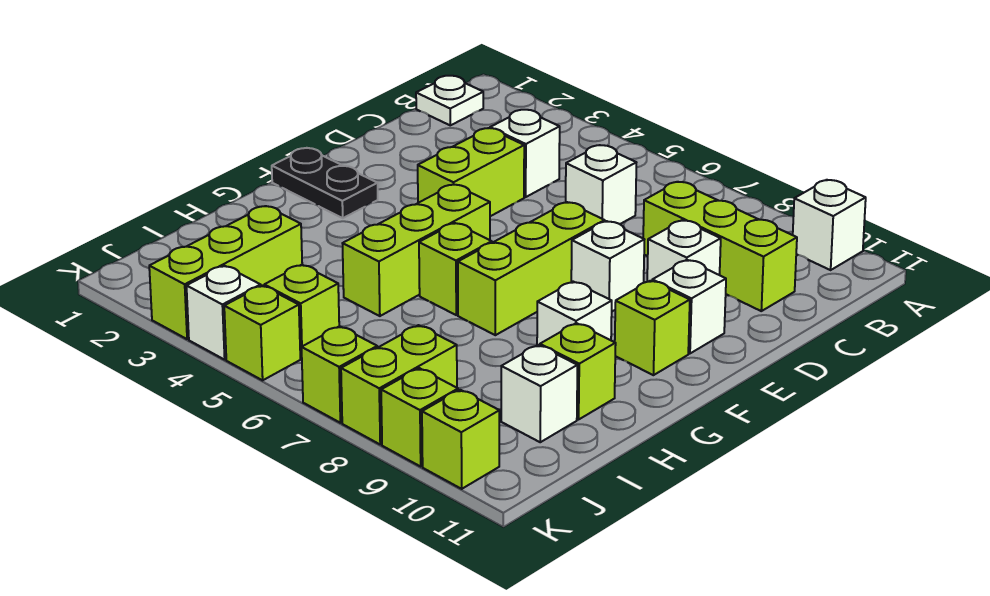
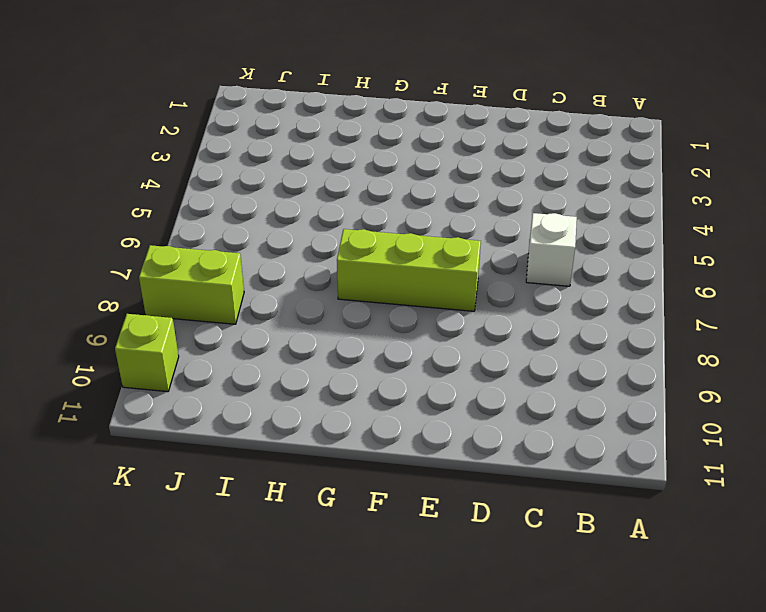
none -> white brick A10 level 1
none -> white plate B1 level 1
none -> white brick C4 level 1

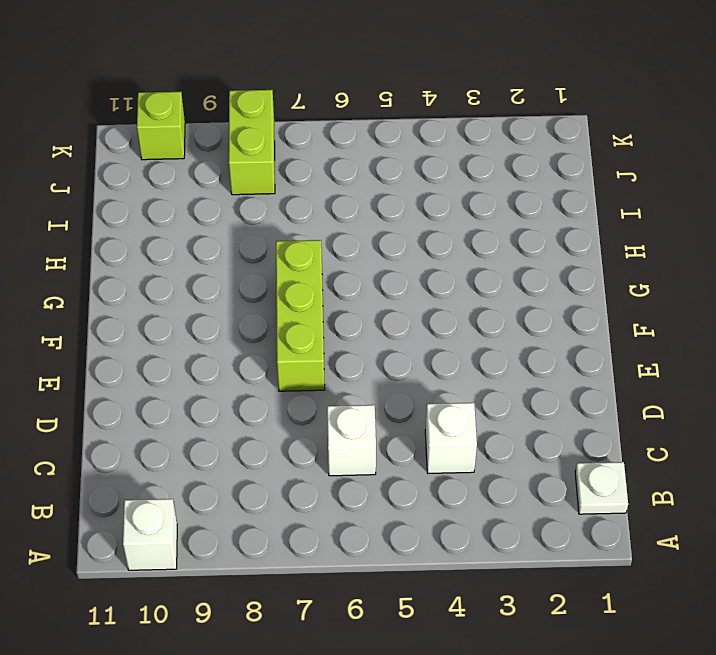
none -> lime brick C8:C10 level 1
none -> lime brick D4:E4 level 1
none -> white brick D9 level 1

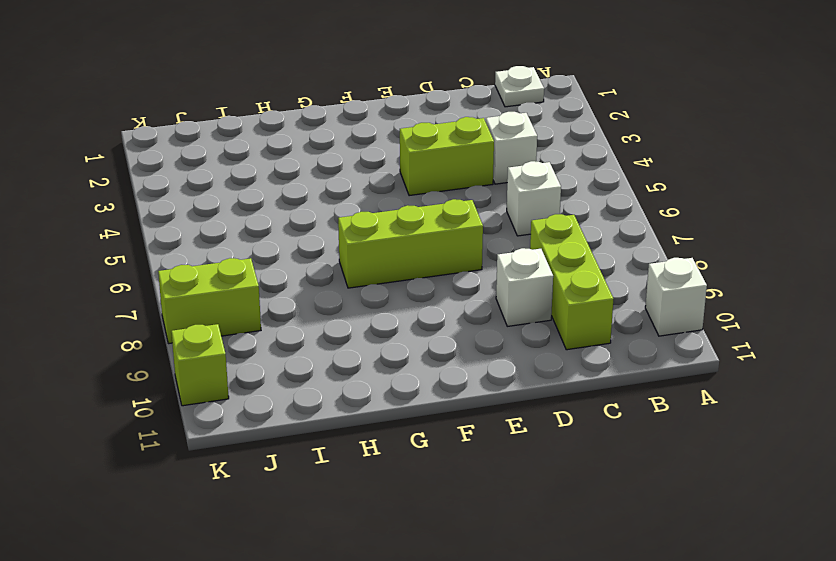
none -> white brick E8 level 1
none -> white brick E10 level 1
none -> black plate F1:F2 level 1

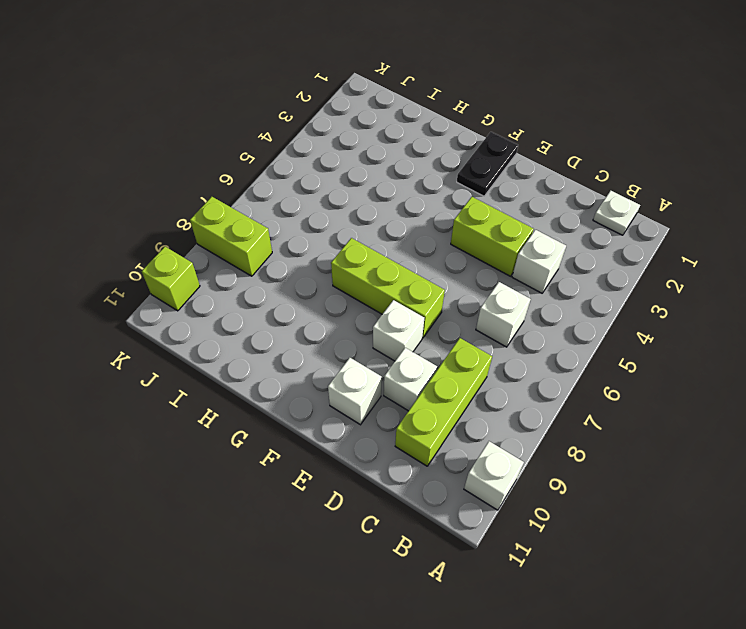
none -> lime brick F5:H5 level 1
none -> lime brick F10 level 1
none -> lime brick G6 level 1

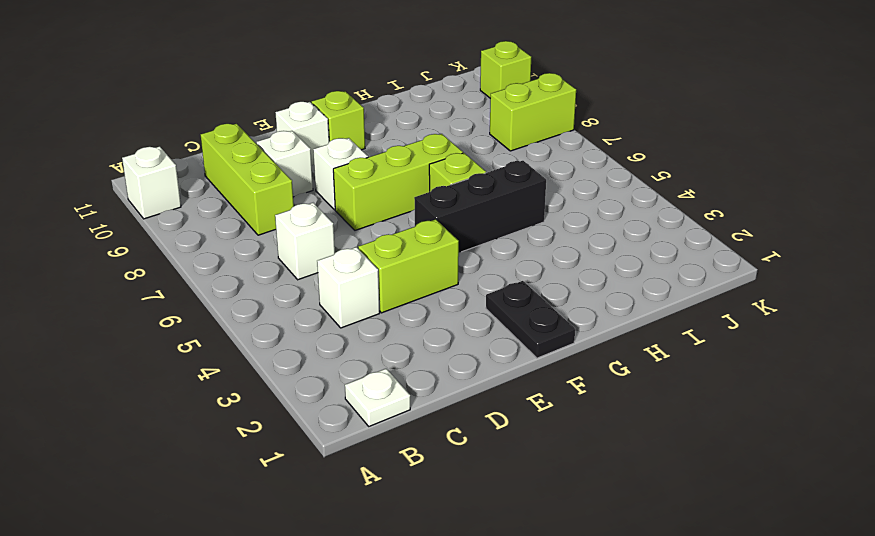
black brick F5:H5 level 1 -> lime brick F5:H5 level 1
none -> white brick G9 level 1
none -> lime brick H10 level 1
none -> lime brick I3:K3 level 1

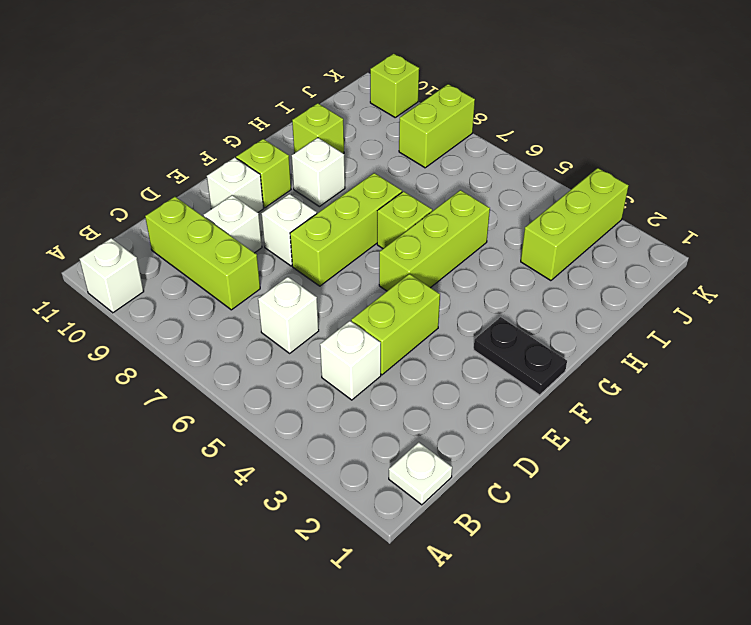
none -> white brick I10 level 1
none -> lime brick J5 level 1
none -> white brick K4 level 1

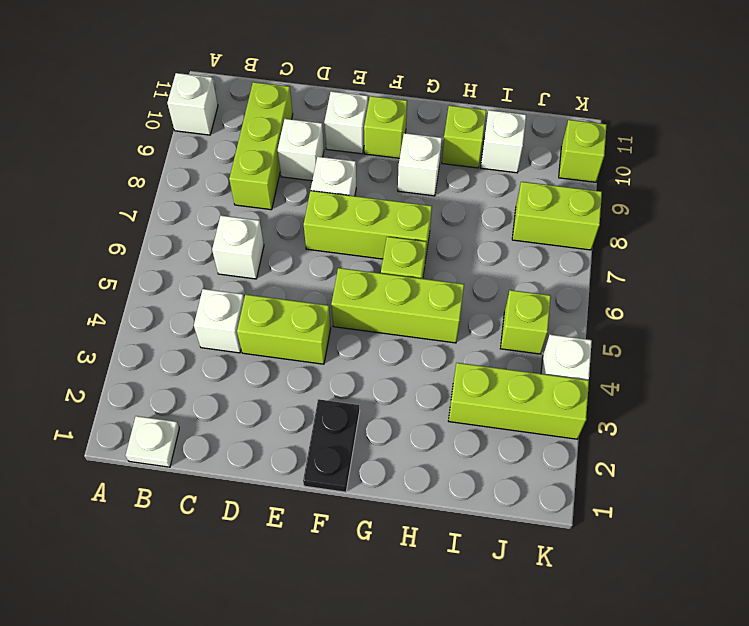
none -> lime brick K5 level 1
none -> lime brick K7 level 1
none -> lime brick K9 level 1

